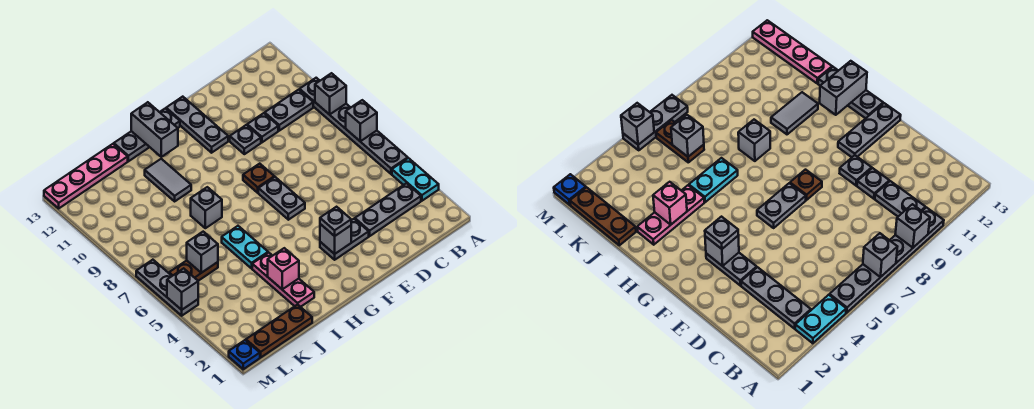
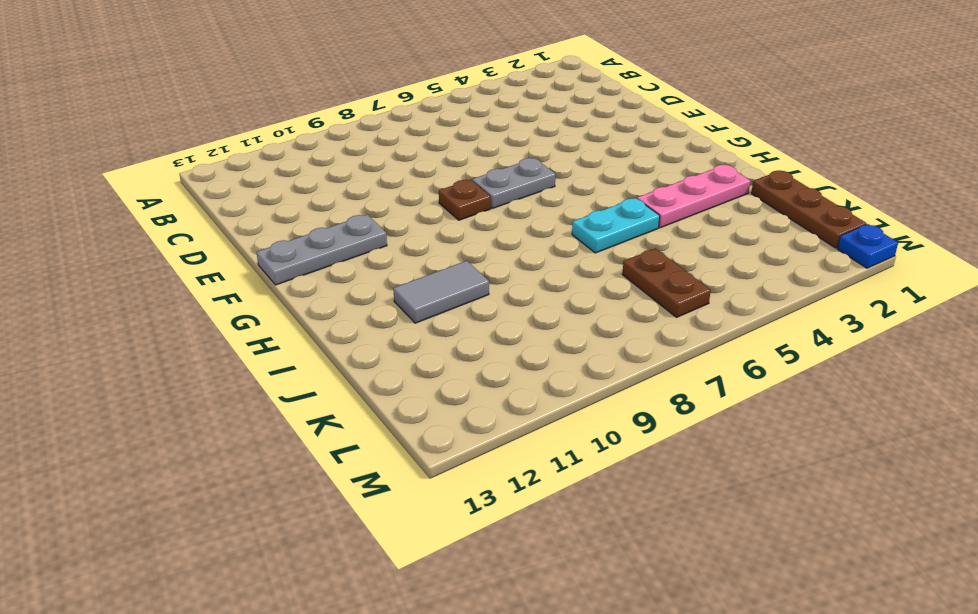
none -> cyan plate A3:A4 level 1
none -> grey plate A5:A10 level 1
none -> grey plate B3:D3 level 1

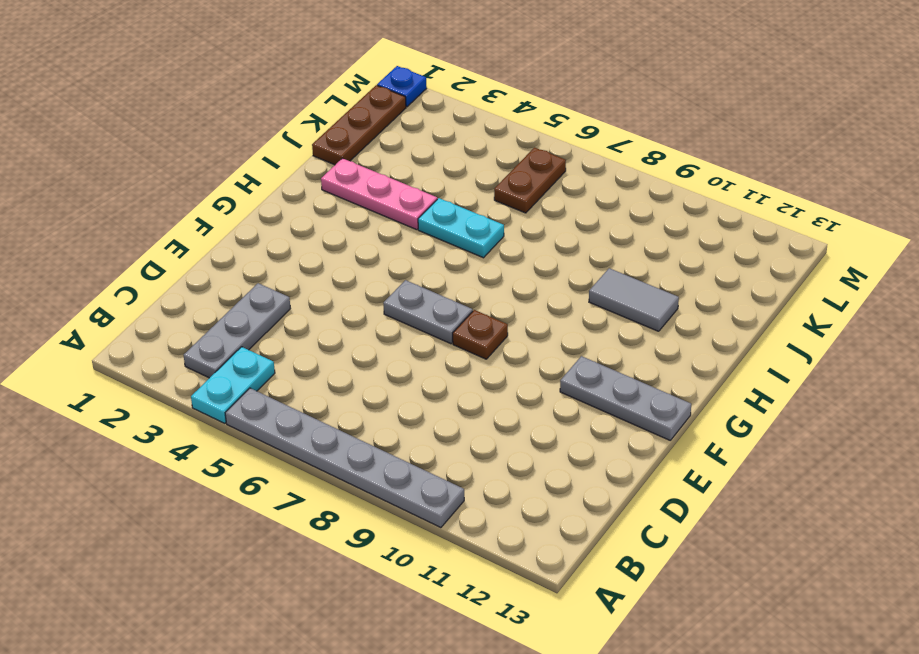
cyan plate A4:B4 level 1 -> cyan plate A3:A4 level 1
none -> grey plate B10:C10 level 1
none -> grey plate D10 level 1
none -> grey plate E3:F3 level 1

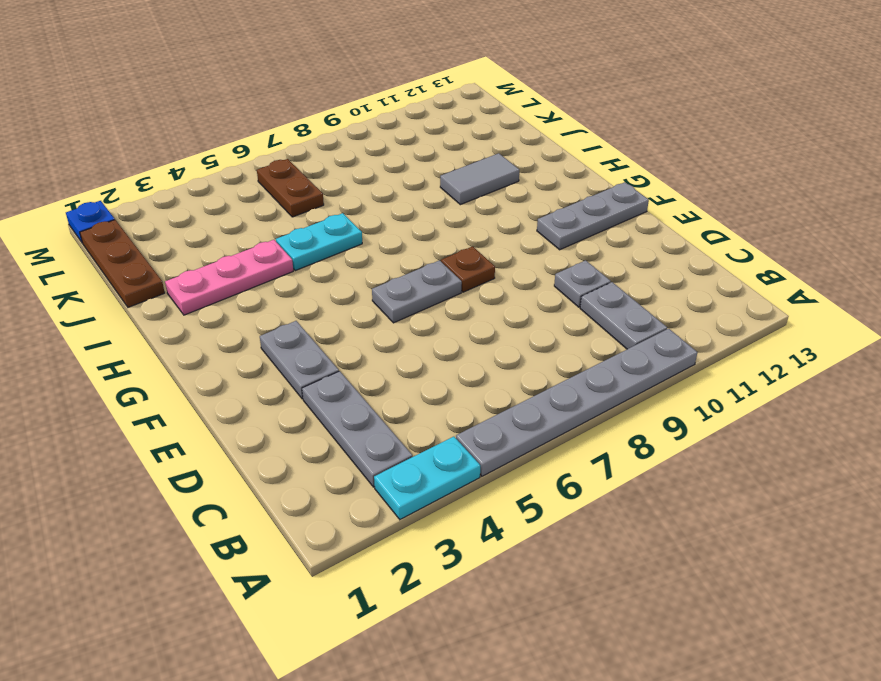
none -> grey plate E10 level 1
none -> grey plate G13:I13 level 1
none -> grey brick I8 level 1

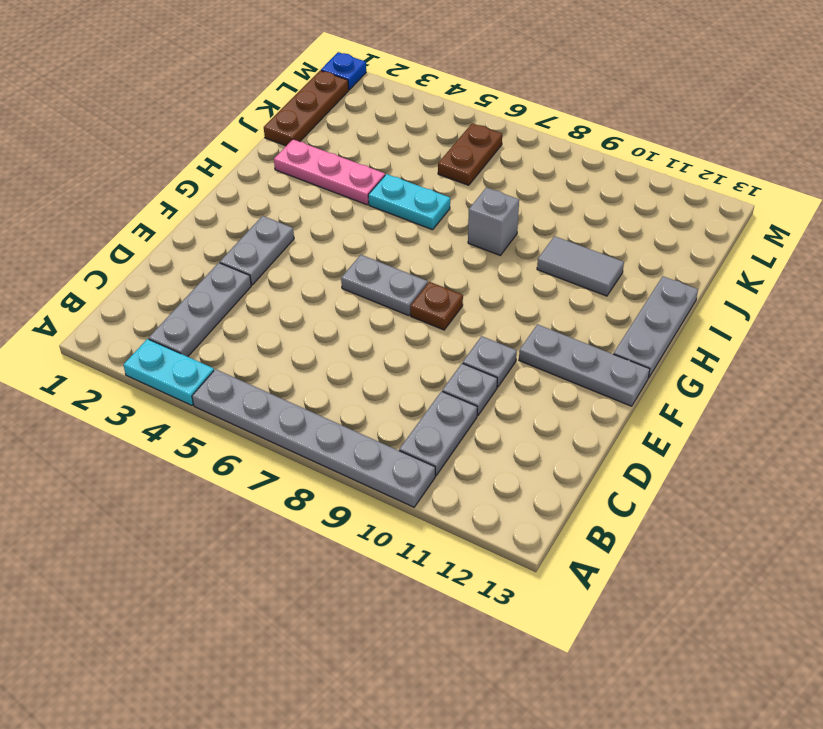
none -> pink plate J13:M13 level 1
none -> grey plate M5:M7 level 1
none -> grey brick A7 level 2

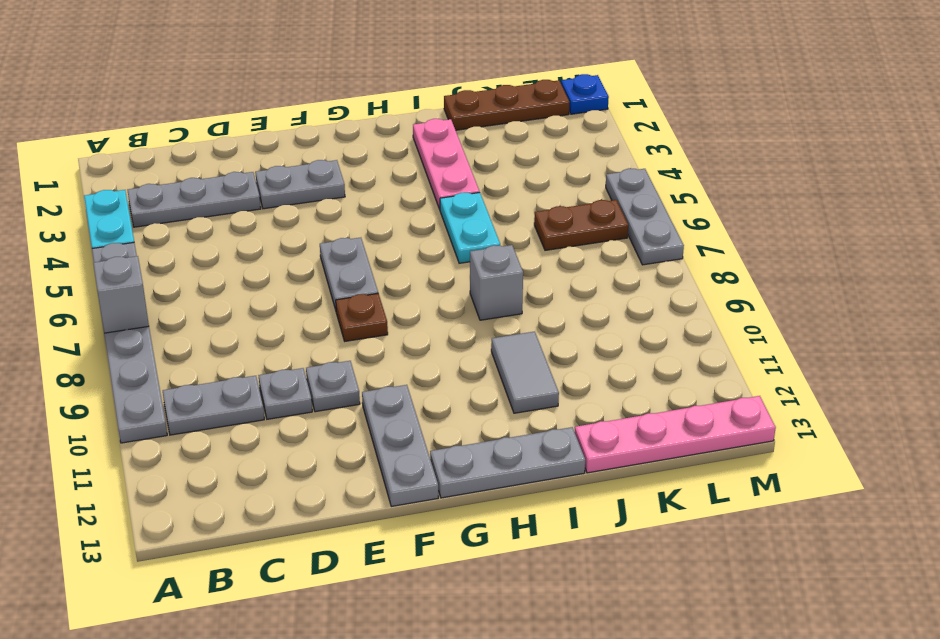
none -> grey brick A9 level 2
none -> grey brick F3 level 2
none -> grey brick H12:H13 level 2

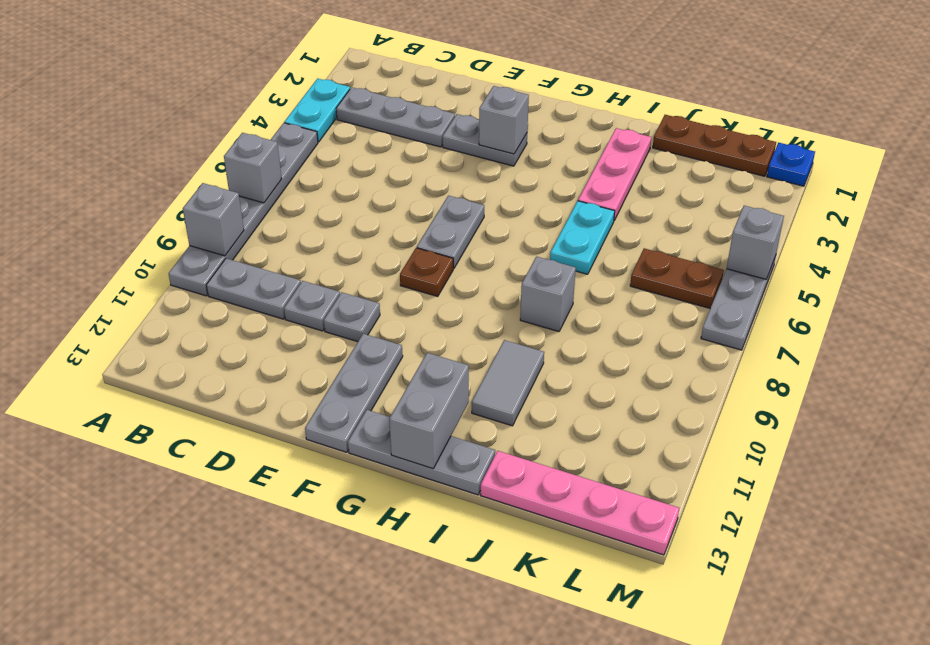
none -> pink brick I3 level 2
none -> grey brick K6 level 2
none -> grey plate F3 level 3

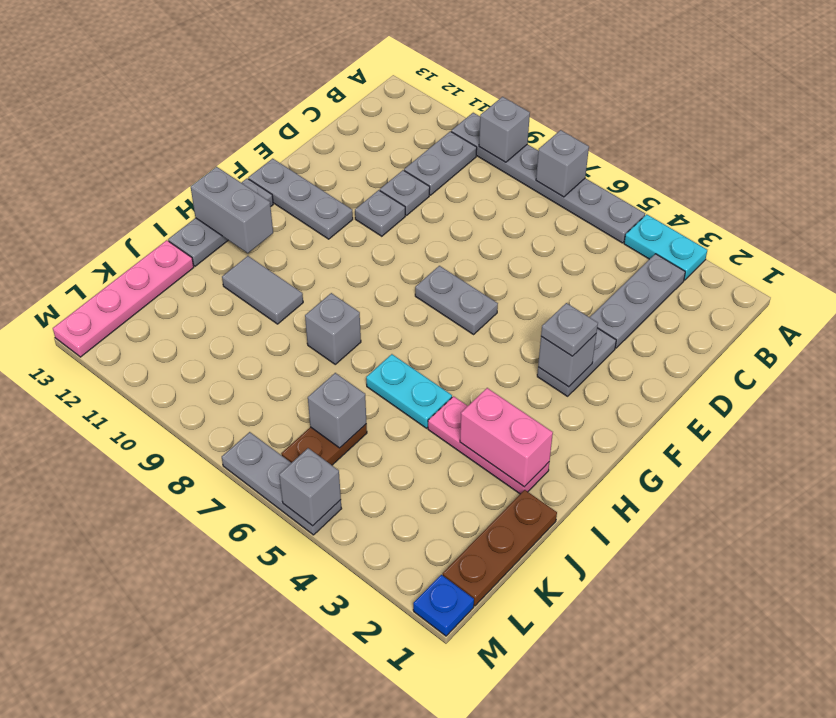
pink brick I2:I3 level 2 -> pink brick I3 level 2
none -> brown plate F8 level 1

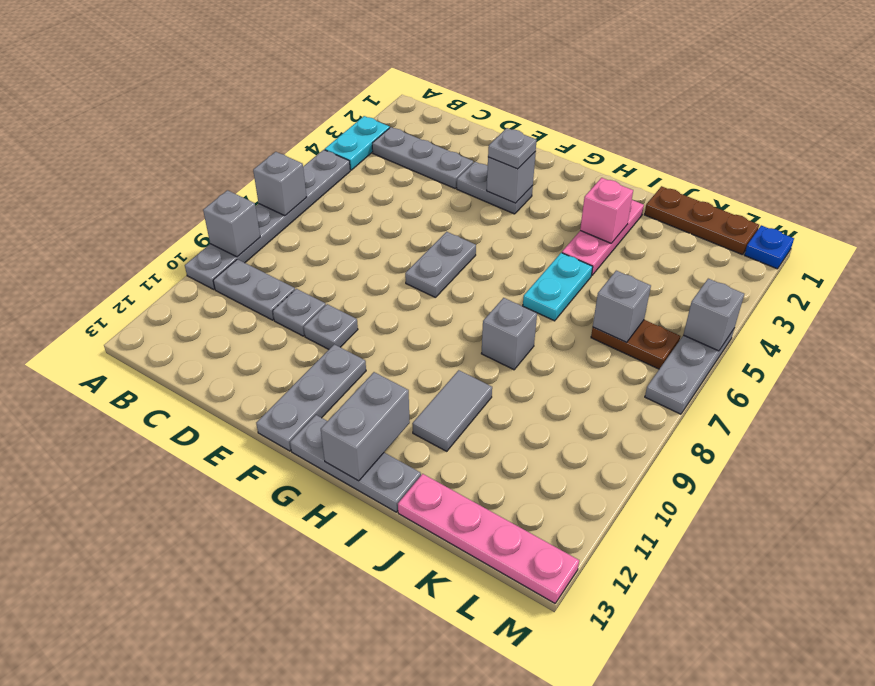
none -> brown plate F8 level 1

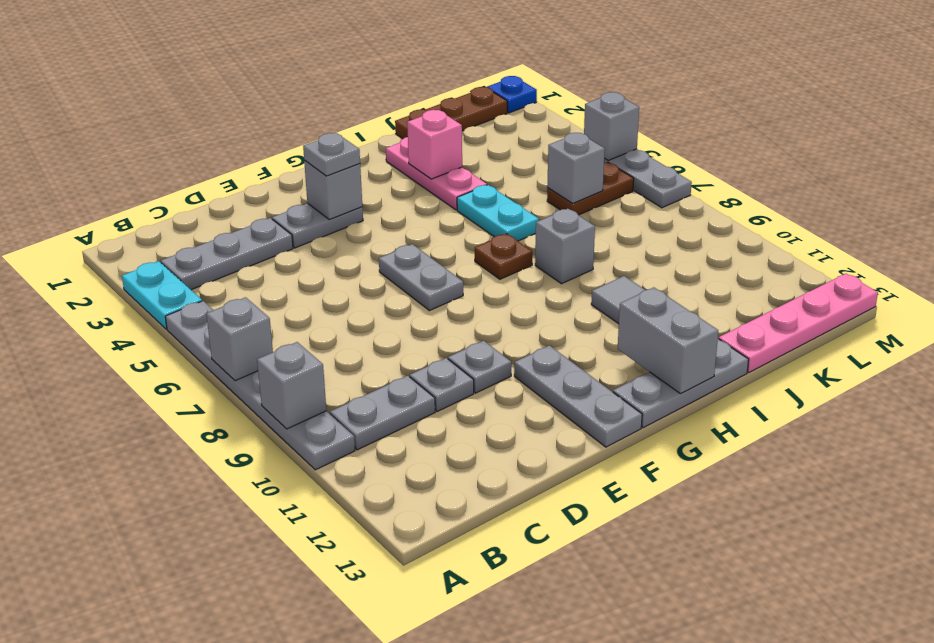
brown plate H7 level 1 -> brown plate F8 level 1

